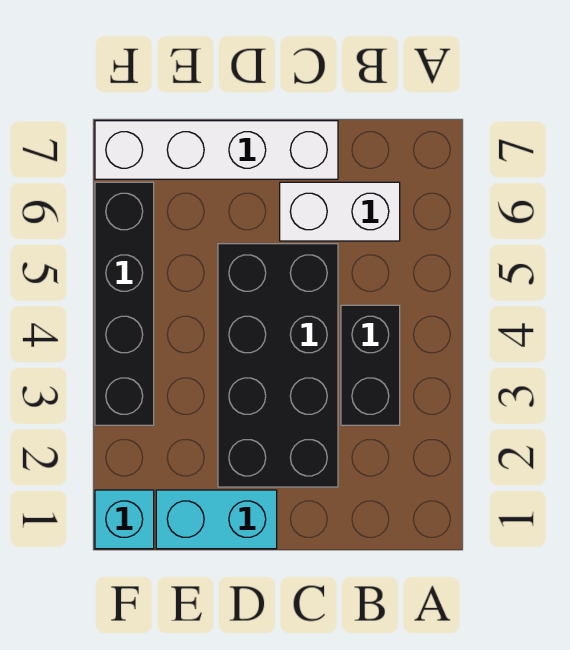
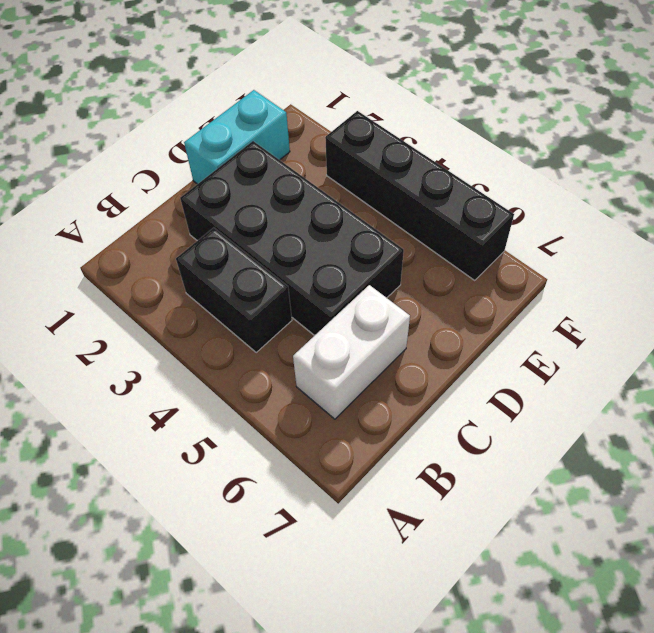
none -> white brick C7:F7 level 1
none -> cyan brick F1 level 1

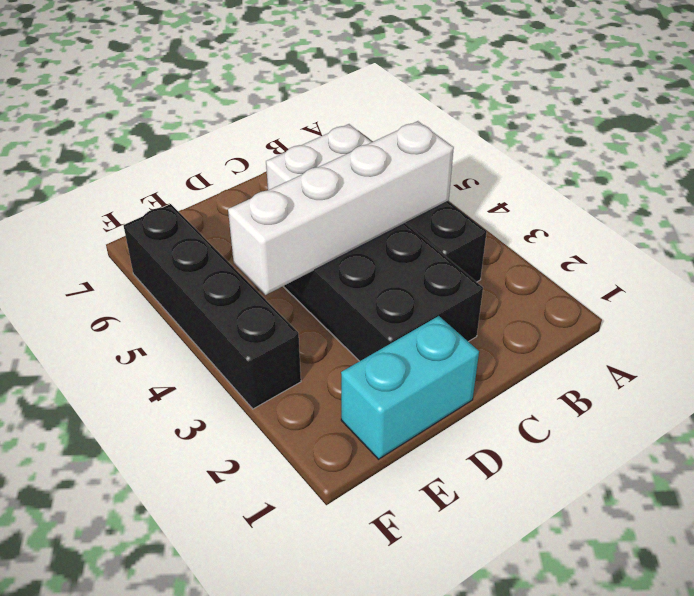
white brick B4:E4 level 2 -> white brick C7:F7 level 1
none -> cyan brick F1 level 1

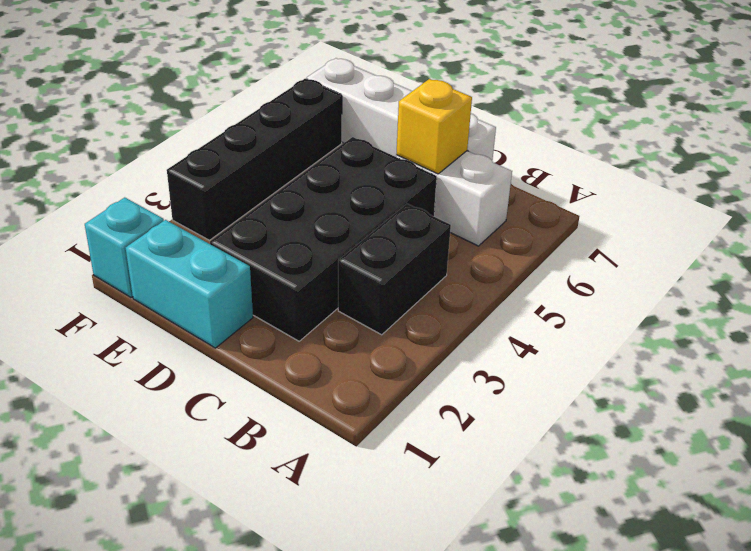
yellow brick C6 level 2 -> none

